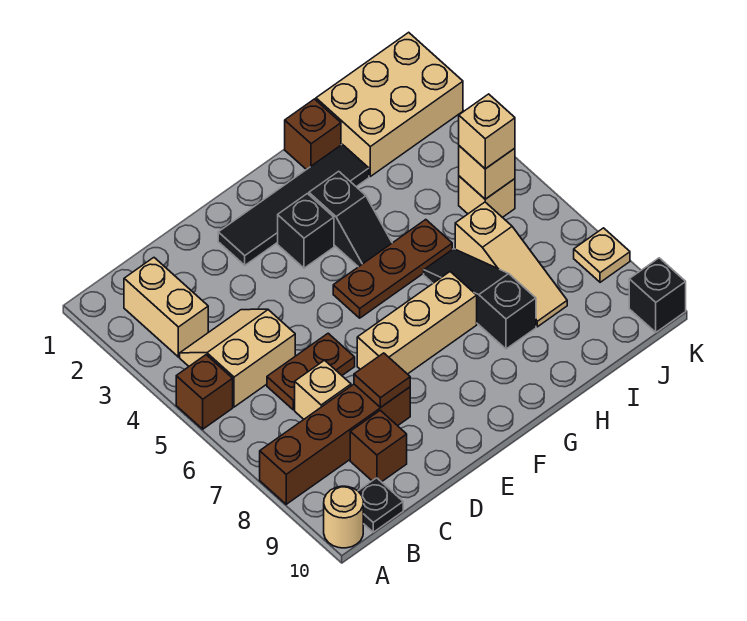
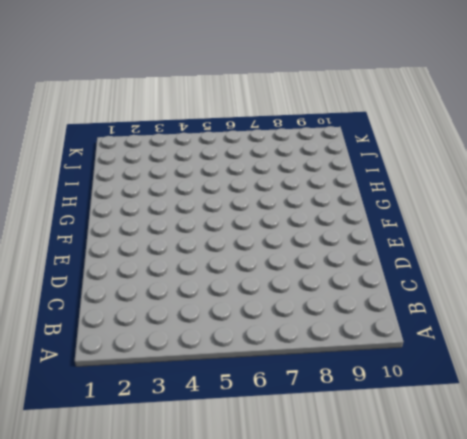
none -> brown brick A5 level 1
none -> brown brick A8:D8 level 1
none -> tan round brick A10 level 1

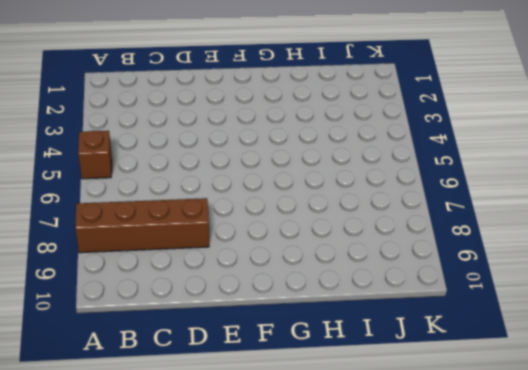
none -> tan round brick A10 level 1
none -> tan brick B2:B3 level 1
none -> tan slope B4:C5 level 1 top 5

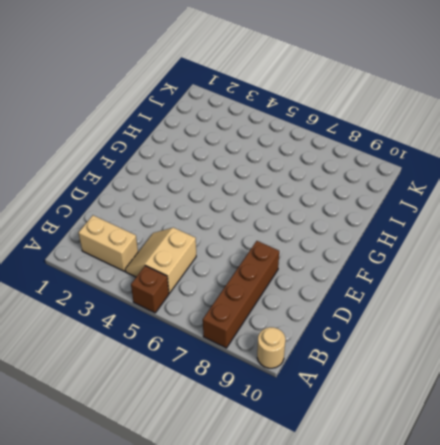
none -> black plate B10 level 1
none -> brown plate C6:D6 level 1
none -> tan brick C7 level 1

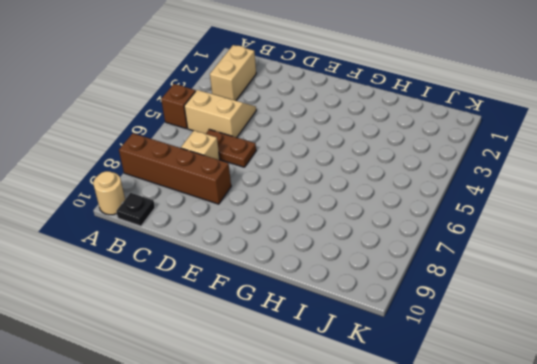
none -> brown brick C9 level 1
none -> black tile E2:H2 level 1
none -> tan brick E7:G7 level 1

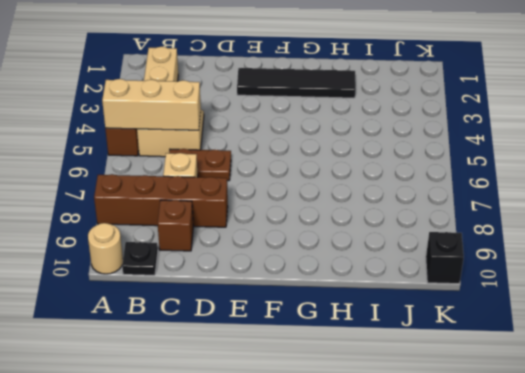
tan brick A5:C5 level 2 -> tan brick E7:G7 level 1
none -> black brick F3 level 1
none -> brown plate F5:H5 level 1
none -> black slope G3:G4 level 1 top 3

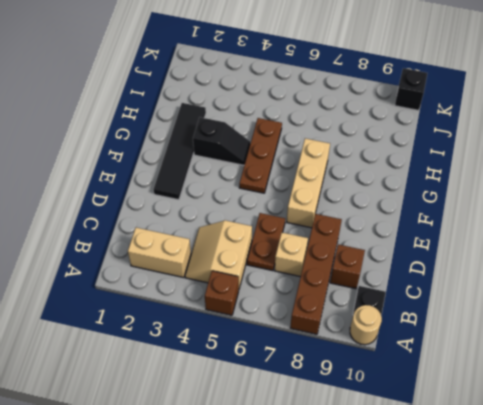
none -> black brick F3 level 1
none -> brown brick H1 level 1
none -> black slope H6:H8 level 1 top 8

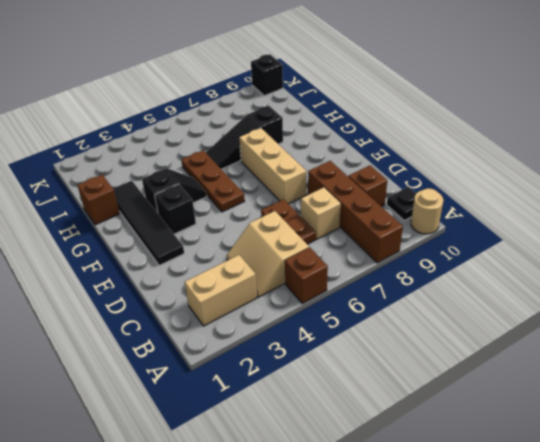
none -> tan brick I1:K2 level 1
none -> tan slope I6:I8 level 1 top 6
none -> tan brick J5 level 1

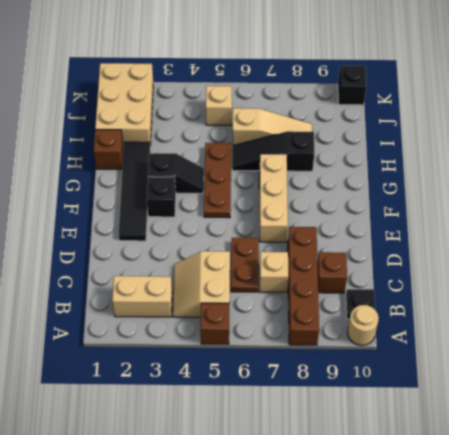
none -> tan plate K8 level 1
none -> brown tile D8 level 2
none -> tan brick J5 level 2

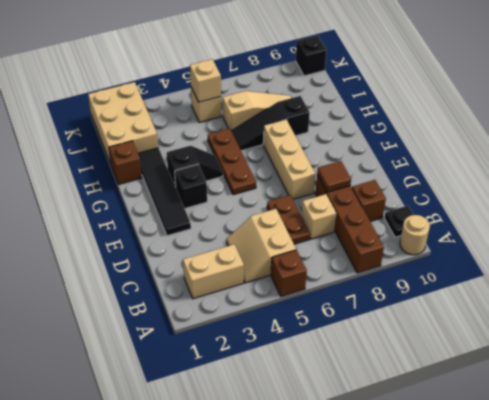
none -> tan plate K8 level 1
none -> tan brick J5 level 3

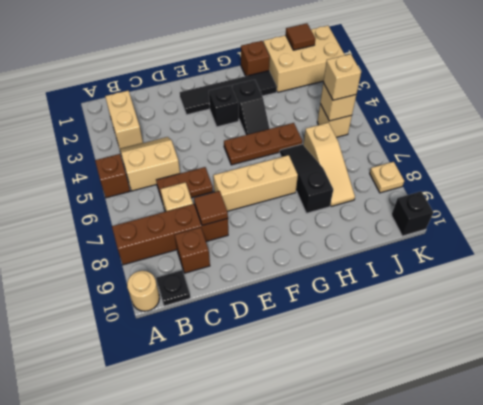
brown tile J1 level 2 -> none

